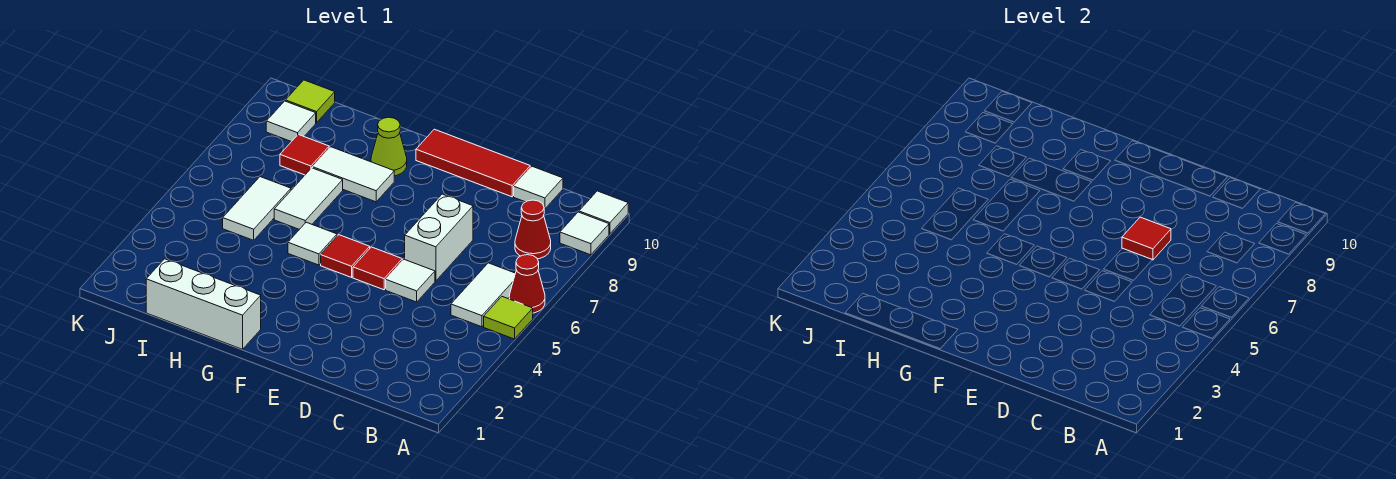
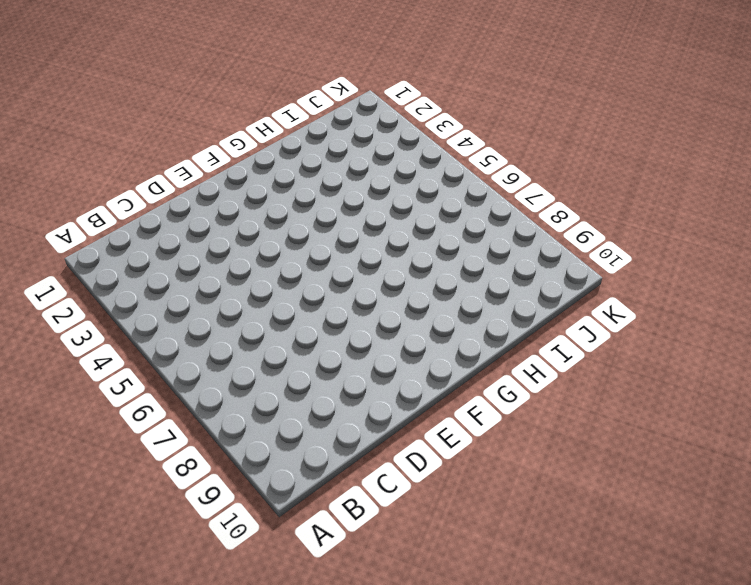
none -> lime tile A5 level 1
none -> red cone A6 level 1
none -> white tile A9 level 1

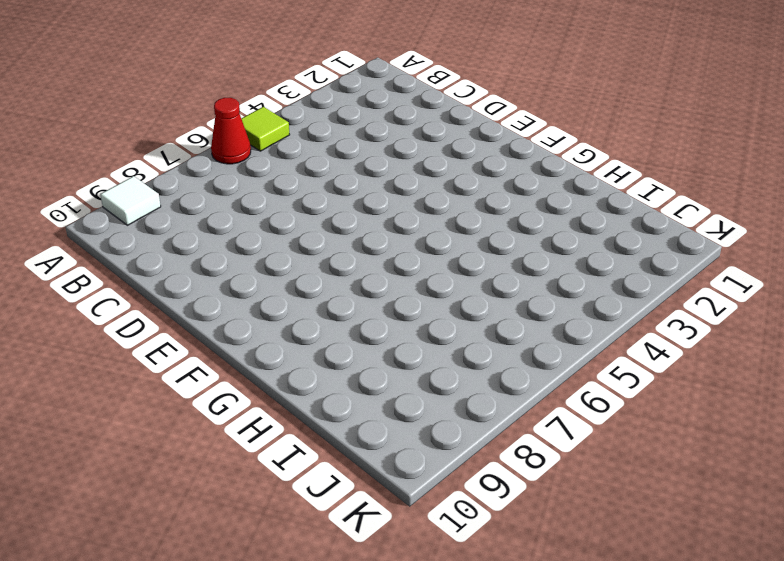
none -> white tile A10 level 1
none -> white tile B5:B6 level 1
none -> red cone B8 level 1

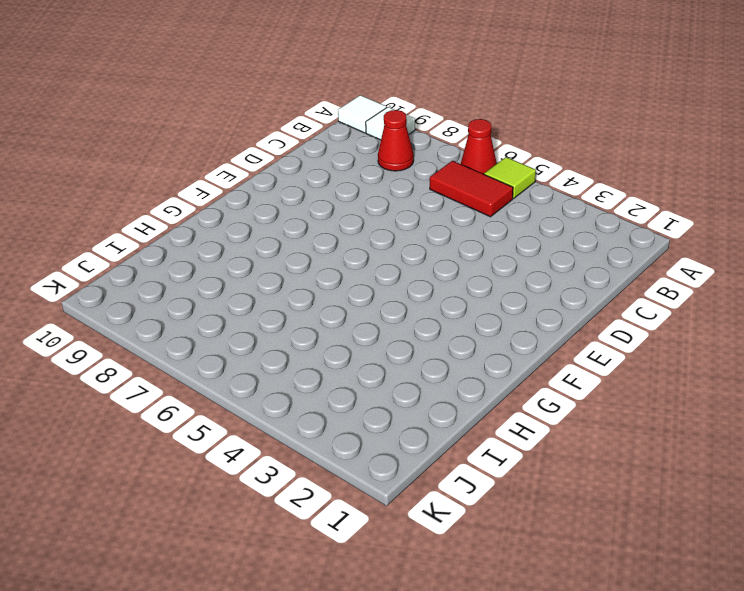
red tile B5:B6 level 1 -> white tile B5:B6 level 1
none -> white tile C10 level 1
none -> white tile D5 level 1
none -> white brick D6:D7 level 1

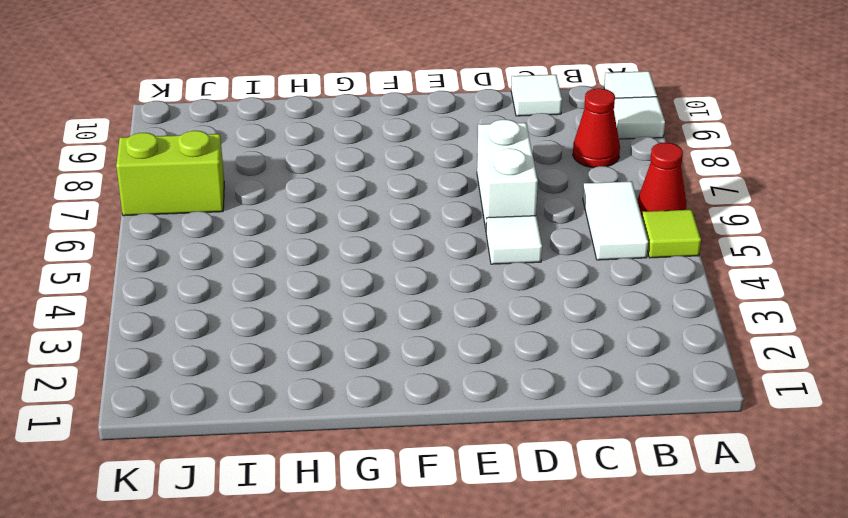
lime brick J7:K7 level 1 -> none
none -> red tile D10:F10 level 1
none -> red tile E5 level 1
none -> red tile F5 level 1

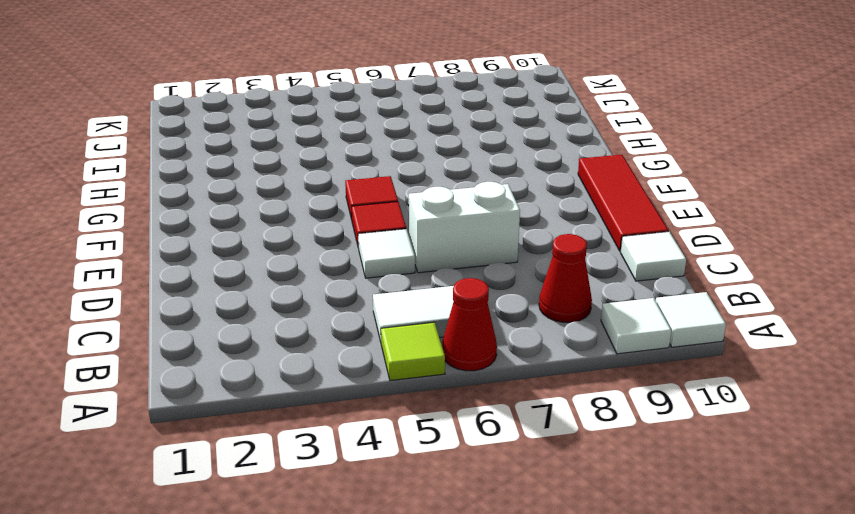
none -> white brick G1:I1 level 1
none -> white tile G5 level 1
none -> white tile G8:H8 level 1

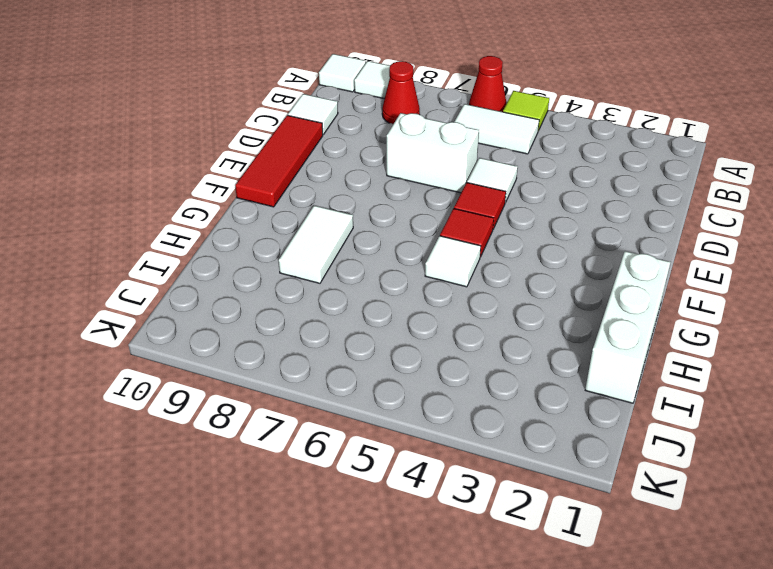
none -> lime cone G9 level 1
none -> white tile H6:H7 level 1
none -> white tile I5:I6 level 1

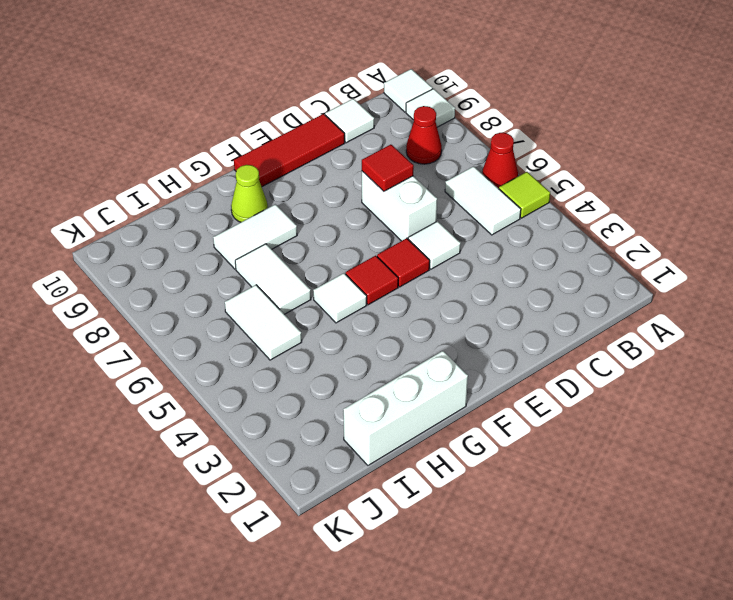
none -> red tile I8 level 1
none -> white tile J9 level 1
none -> lime tile J10 level 1

